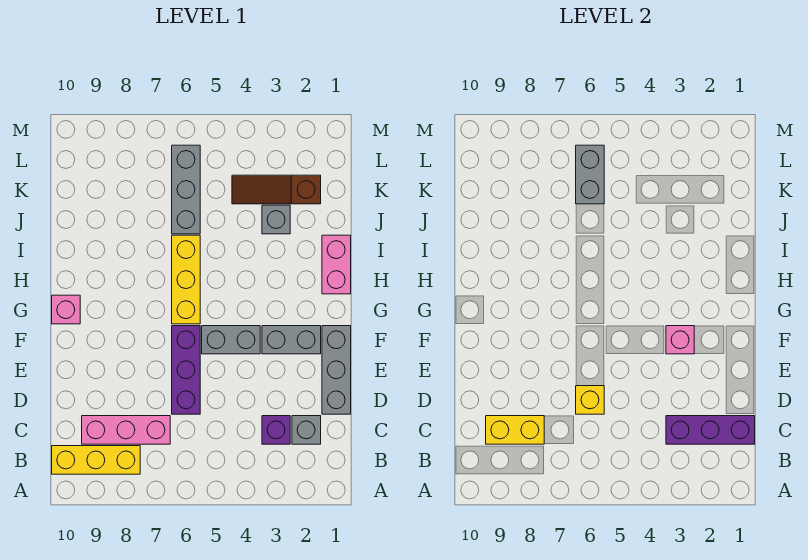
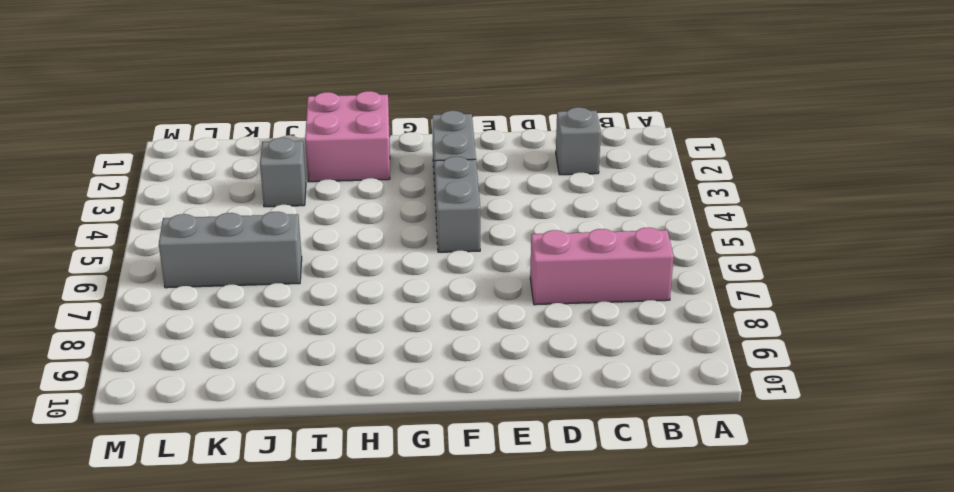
pink brick B7:D7 level 1 -> pink brick C7:C9 level 1
pink brick H1:I2 level 1 -> pink brick H1:I1 level 1
none -> yellow brick B8:B10 level 1
none -> purple brick C3 level 1
none -> grey brick D1:F1 level 1

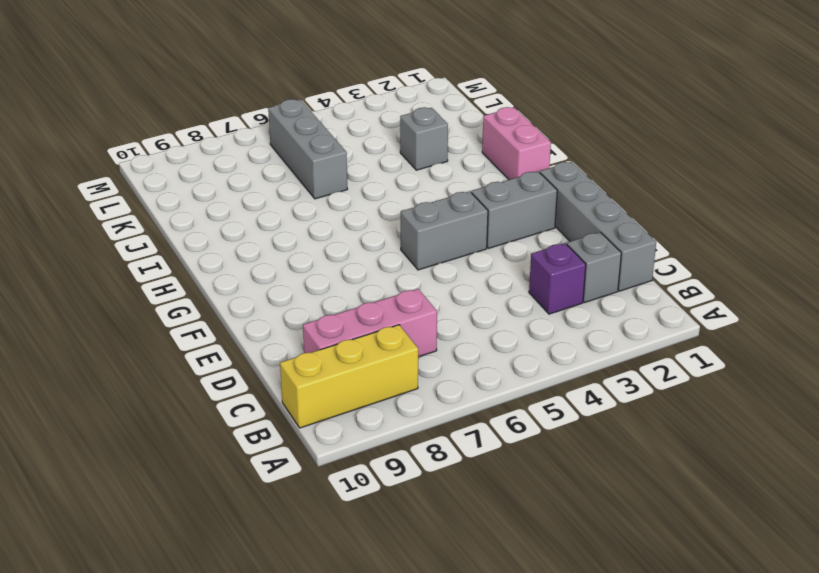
grey brick C1:F1 level 1 -> grey brick D1:F1 level 1
none -> purple brick D6:F6 level 1
none -> yellow brick G6:I6 level 1
none -> pink brick G10 level 1

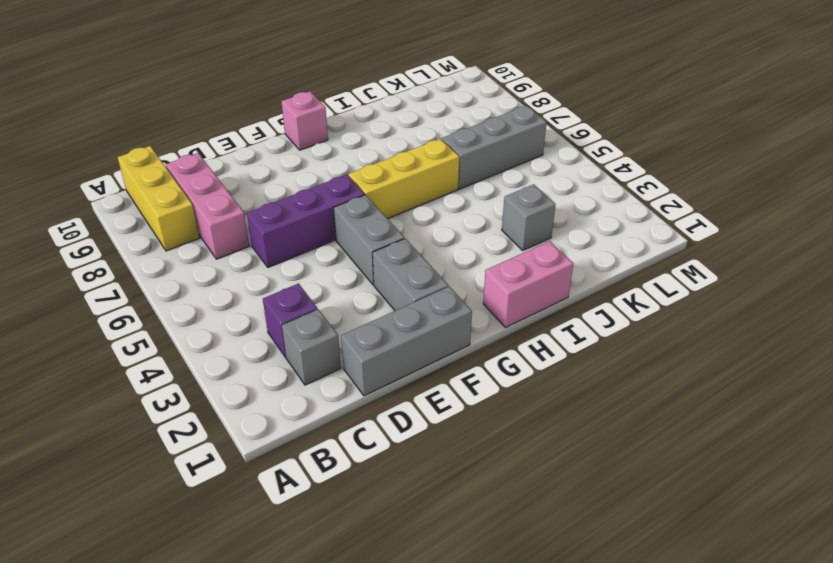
none -> brown slope K2:K4 level 1 top 2
none -> purple brick C1:C3 level 2
none -> yellow brick C8:C9 level 2

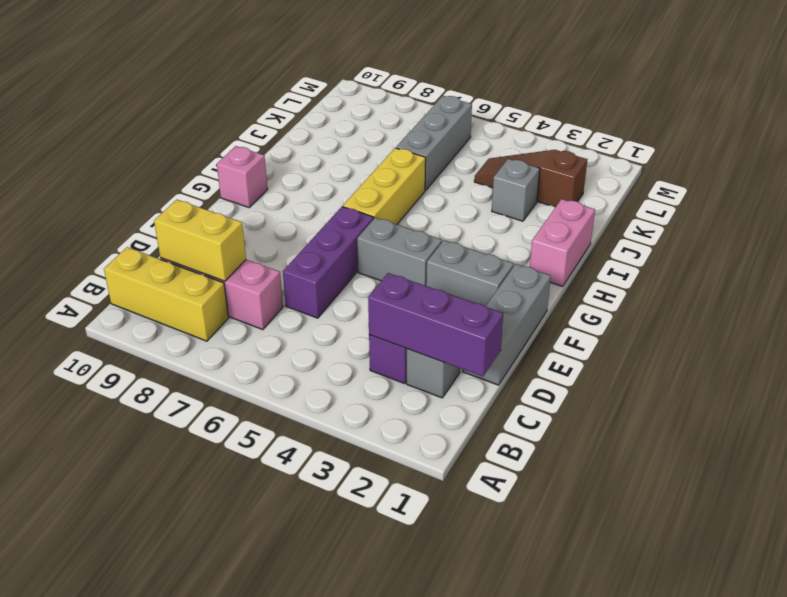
none -> yellow brick D6 level 2
none -> pink brick F3 level 2
none -> grey brick K6:L6 level 2

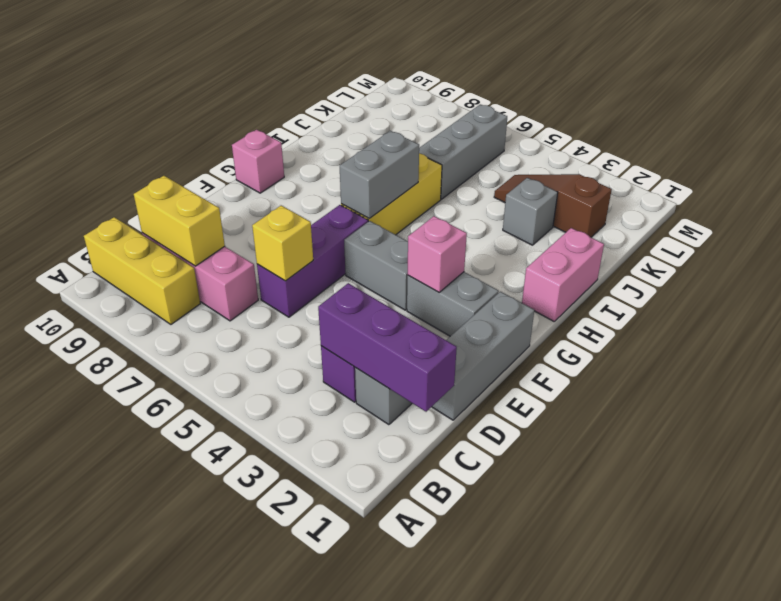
grey brick G6:H6 level 2 -> grey brick K6:L6 level 2

